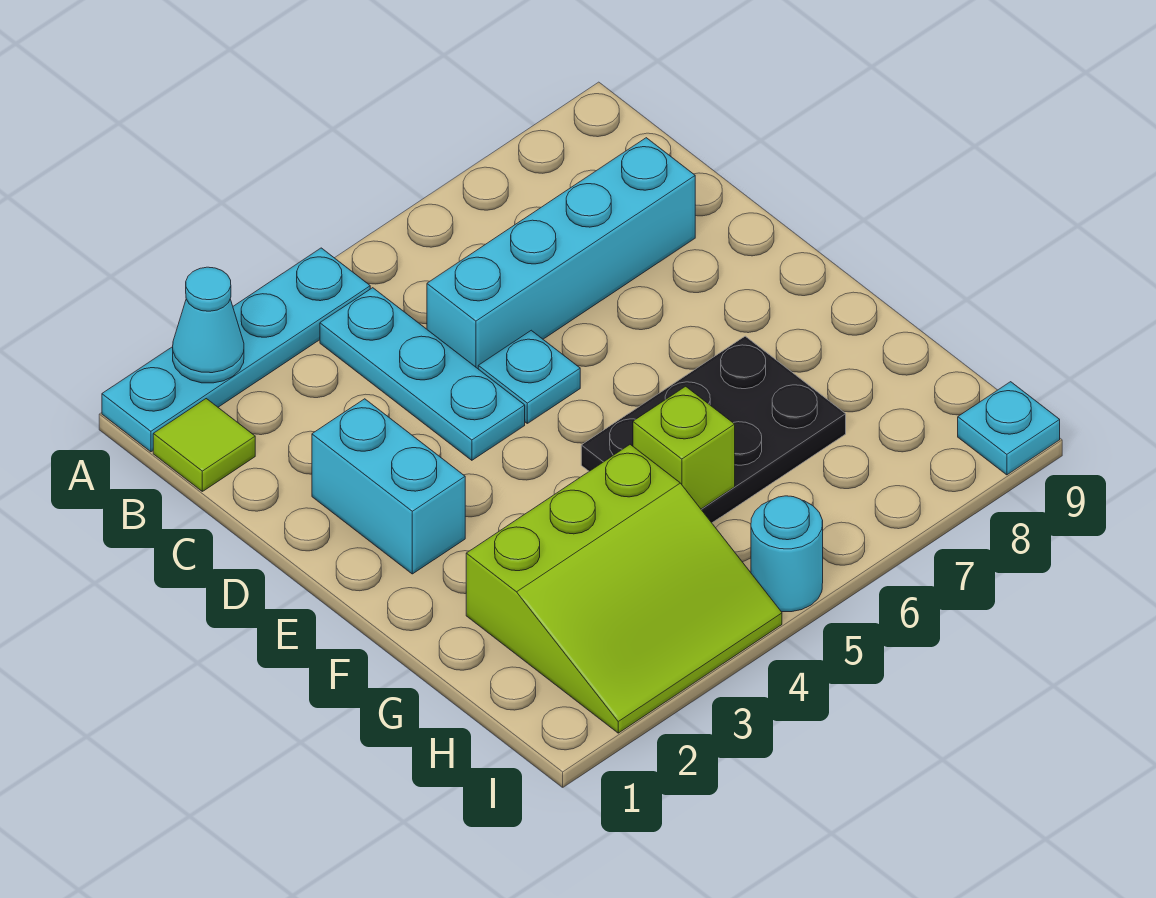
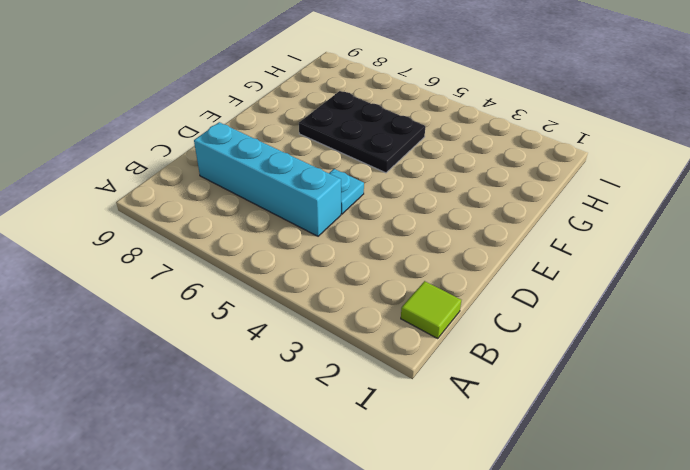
none -> cyan plate A1:A4 level 1
none -> cyan plate B4:D4 level 1
none -> cyan brick D2:E2 level 1

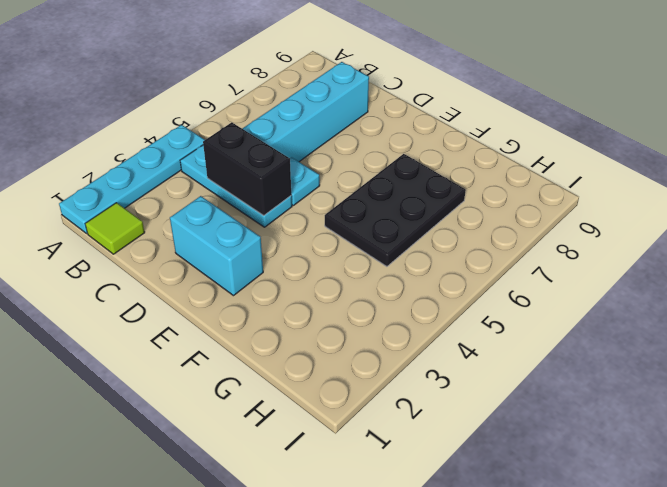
black brick C4:D4 level 2 -> none
none -> lime slope G2:I4 level 1 top G
none -> cyan round brick I5 level 1
none -> cyan plate I9 level 1

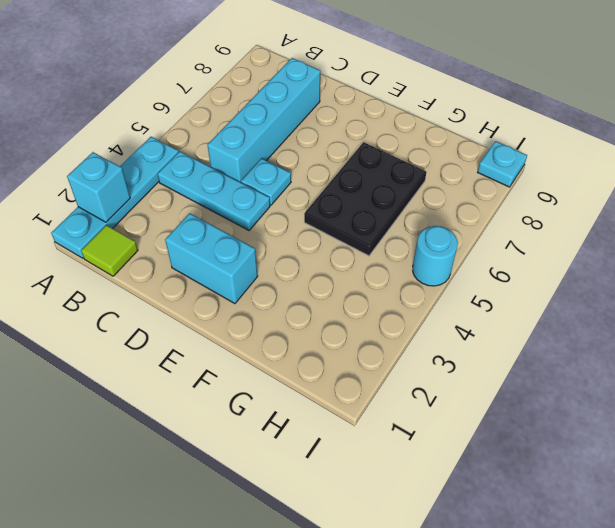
cyan brick A2 level 2 -> cyan cone A2 level 2
none -> lime slope G2:I4 level 1 top G
none -> lime brick G5 level 2

